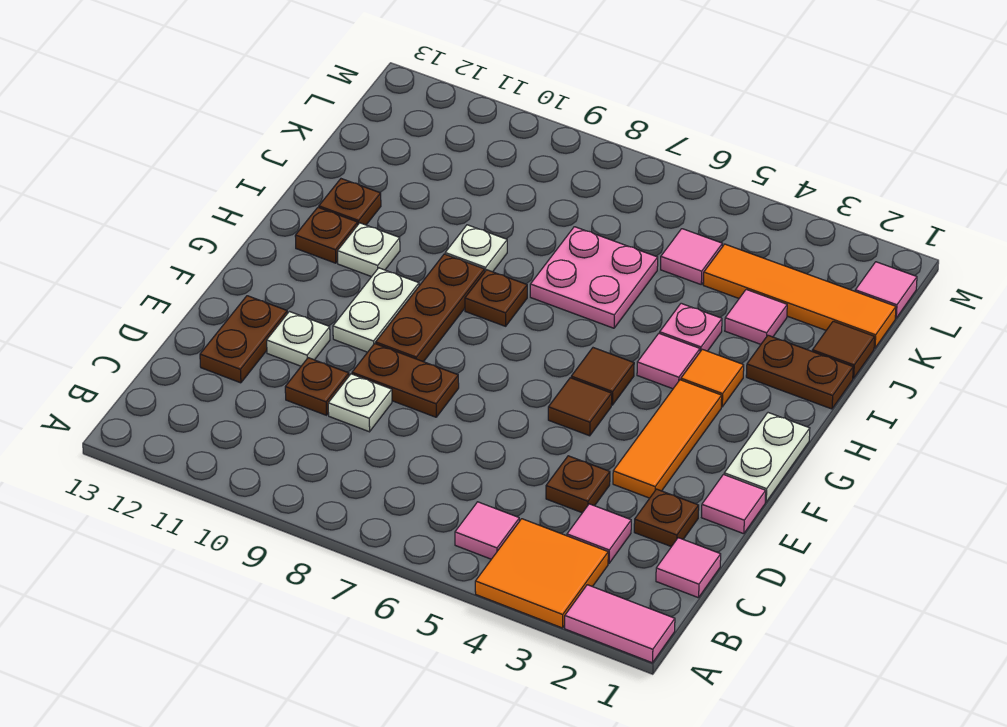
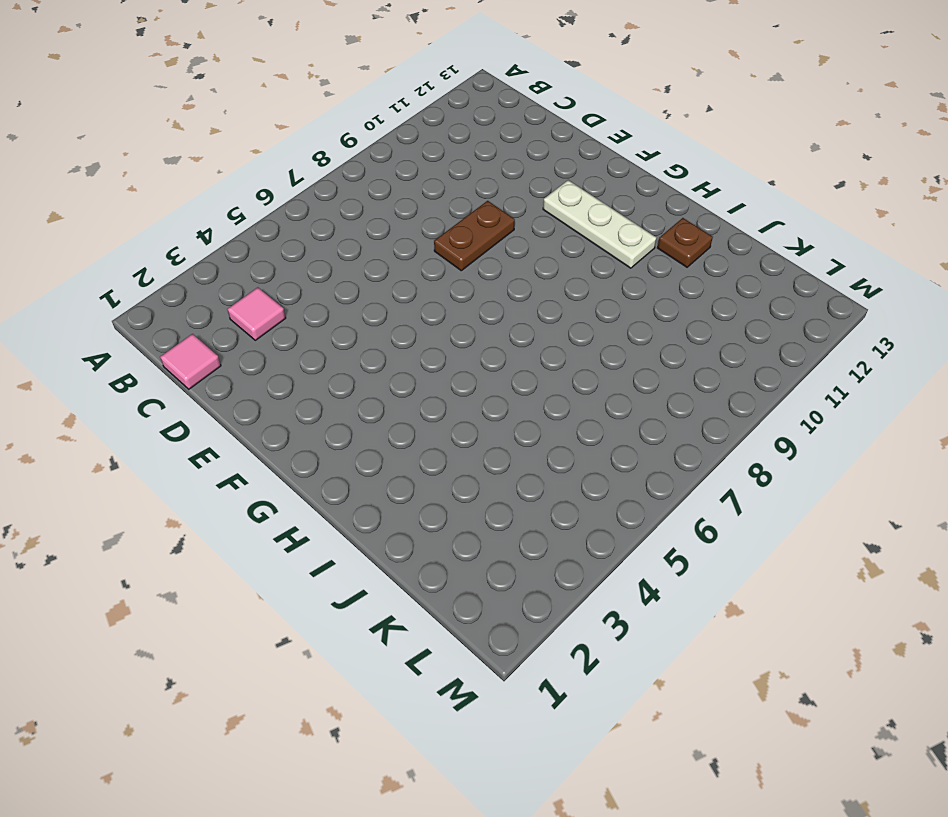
white plate F11:H11 level 1 -> white plate H11 level 1
none -> pink tile A1:A2 level 1
none -> orange tile A3:B4 level 1
none -> pink tile B5 level 1
none -> brown plate D2 level 1

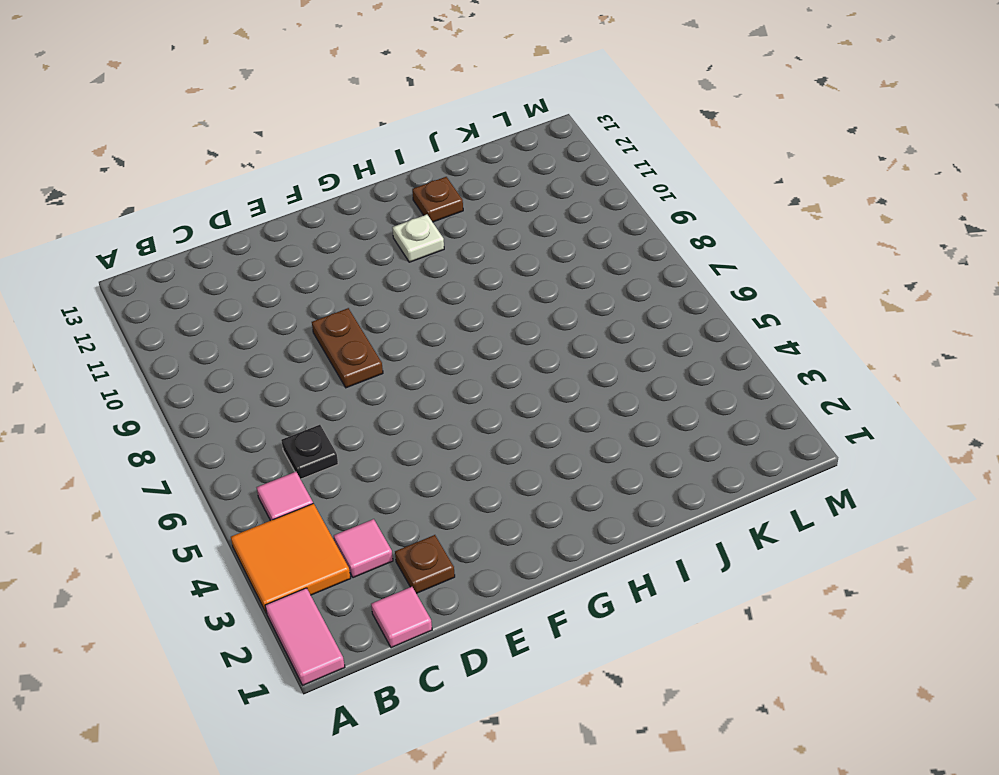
black plate C6 level 1 -> none
none -> brown plate D4 level 1
none -> white plate D9 level 1
none -> brown plate D10 level 1
none -> brown plate D12:E12 level 1

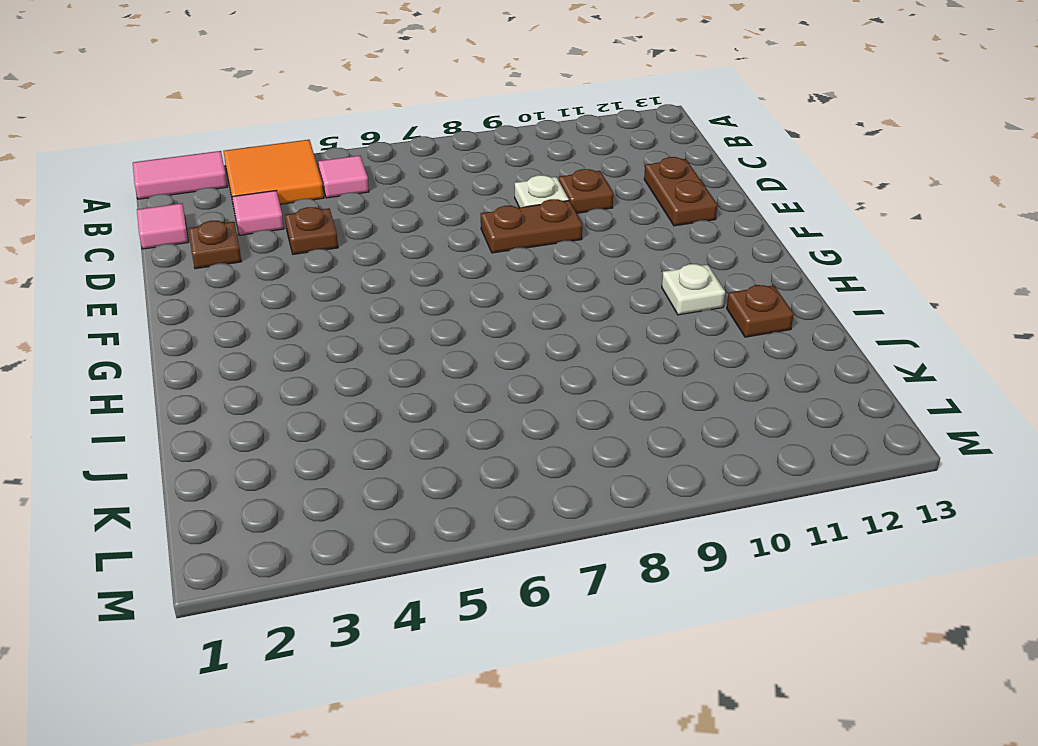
none -> pink tile E1 level 1
none -> orange tile E3:G3 level 1
none -> white plate E11 level 1
none -> white plate F1:G1 level 1

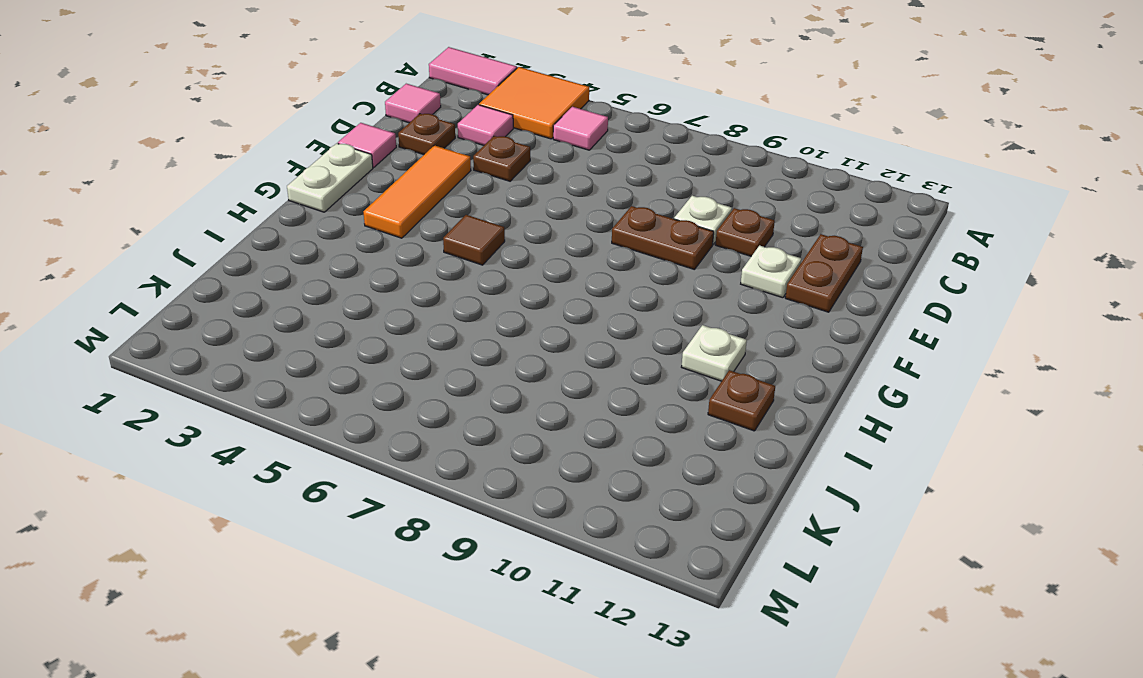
none -> brown tile F5 level 1
none -> brown plate F9:H9 level 1
none -> white plate F10:G10 level 1
none -> orange tile H3 level 1

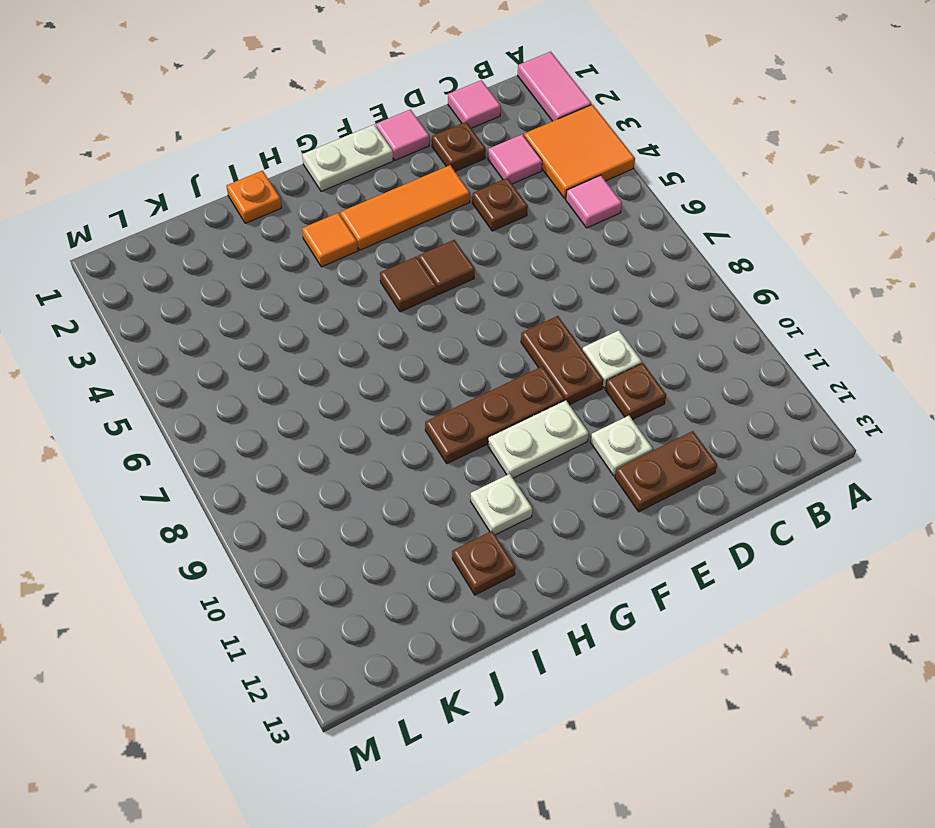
orange plate I1 level 1 -> brown plate I1:I2 level 1
none -> pink tile H4 level 1
none -> brown plate H8 level 1
none -> brown plate H12 level 1
none -> pink plate I4 level 1

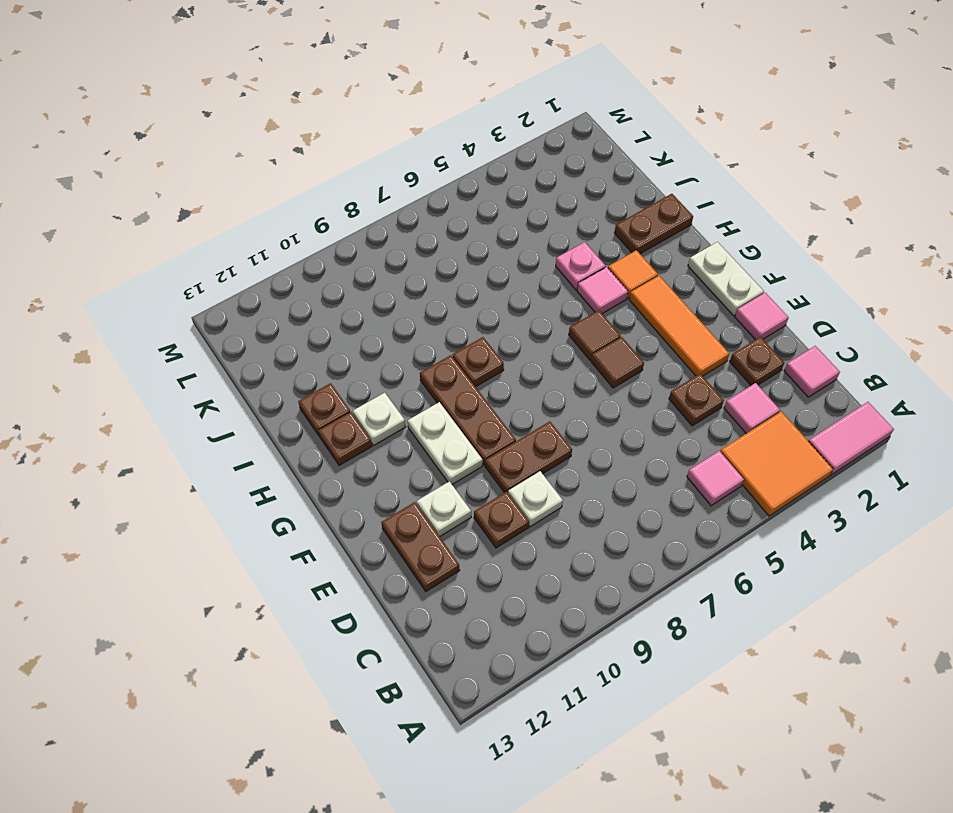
none -> pink plate I6:J7 level 1
none -> white plate I9 level 1
none -> brown tile J1 level 1
none -> pink tile J3 level 1

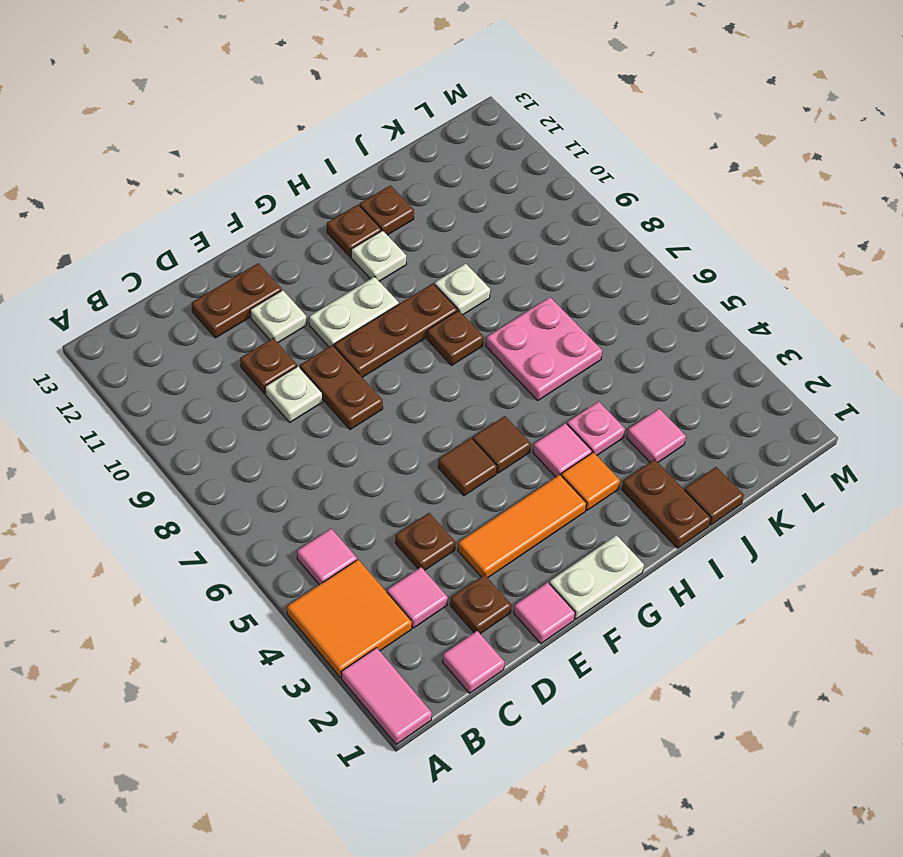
none -> orange tile K1:K4 level 1
none -> pink tile K5 level 1
none -> pink tile L1 level 1

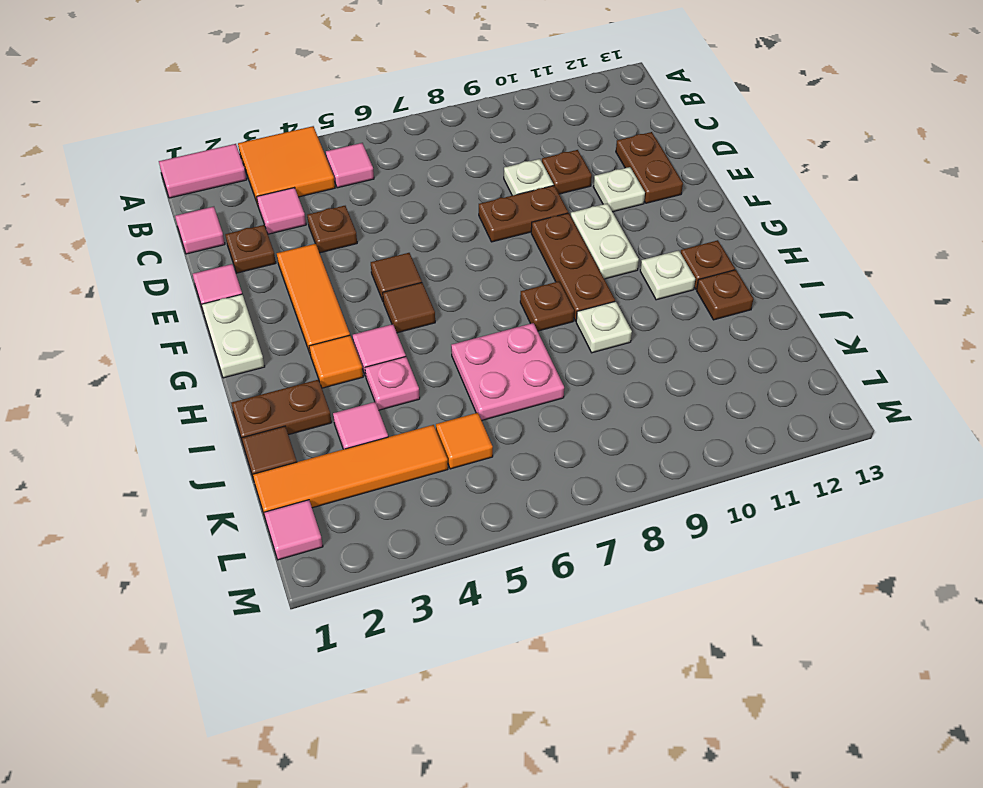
orange tile K5 level 1 -> pink tile K5 level 1

